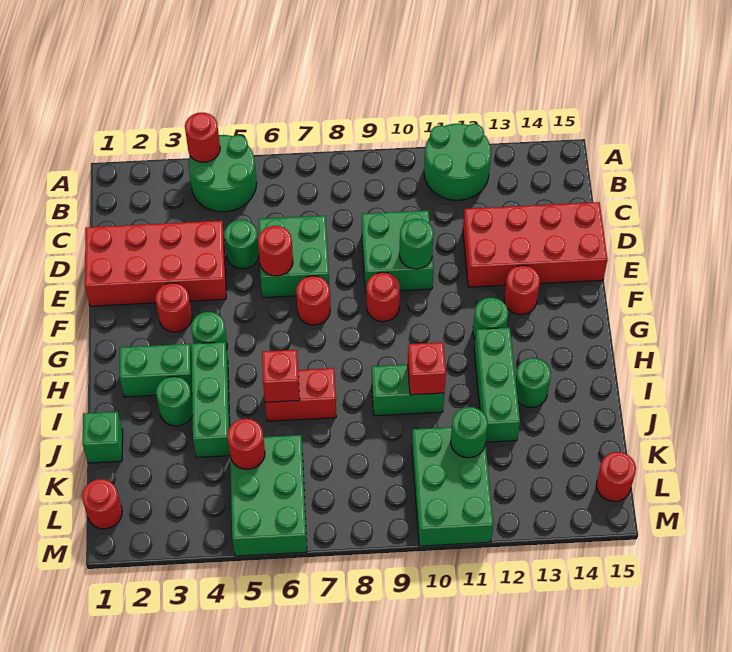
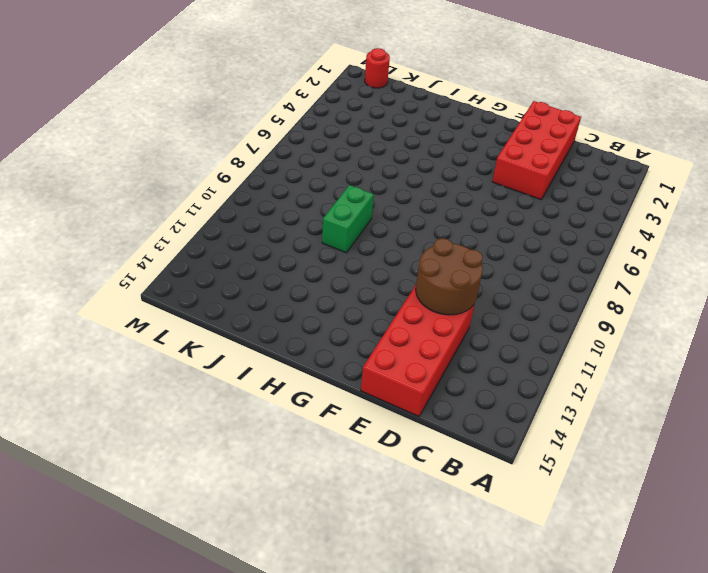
brown round brick D11:E12 level 2 -> none
none -> green round brick A4:B5 level 1
none -> green round brick A11:B12 level 1
none -> green round brick D5 level 1
none -> green brick D6:E7 level 1

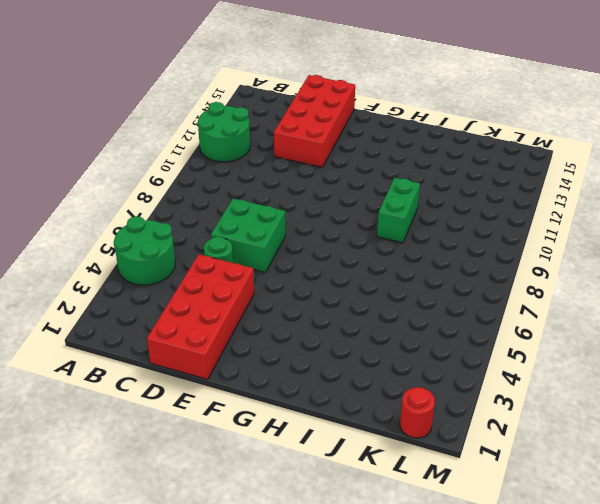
none -> green brick D9:E10 level 1
none -> red round brick F3 level 1
none -> red round brick F7 level 1
none -> red round brick F9 level 1

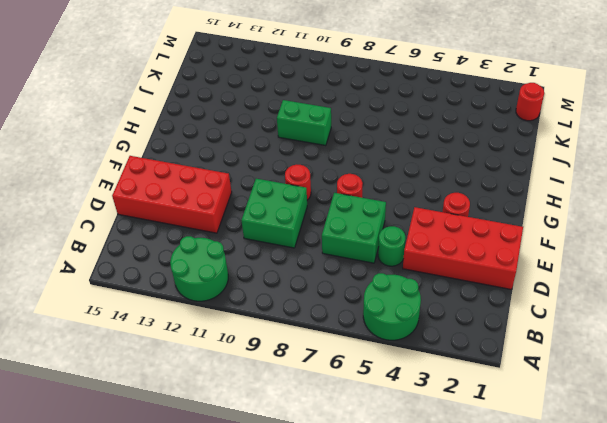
none -> red round brick F13 level 1
none -> green round brick G4 level 1
none -> green round brick G12 level 1
none -> green brick H2:H3 level 1

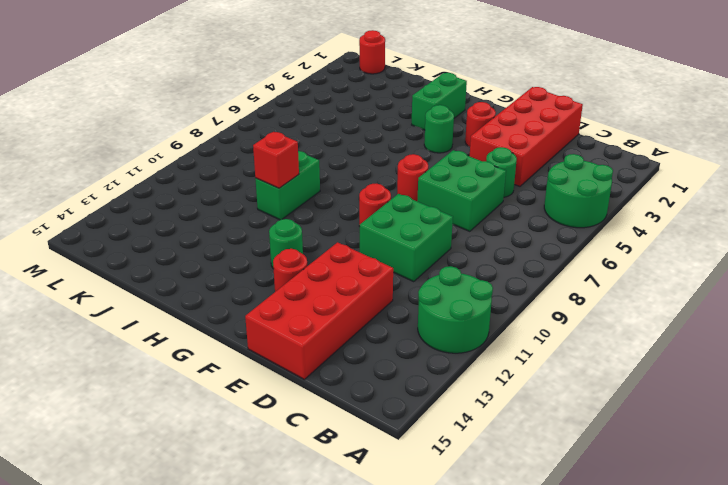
none -> green brick H4:J4 level 1
none -> green brick H12:J12 level 1
none -> green round brick I3 level 1
none -> red brick I6:I7 level 1

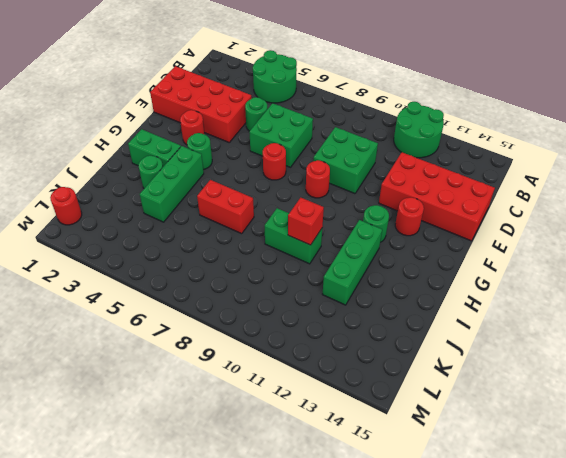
none -> green round brick I13 level 1
none -> green brick J1 level 1
none -> green brick K5:M6 level 1
none -> green brick K10:M11 level 1

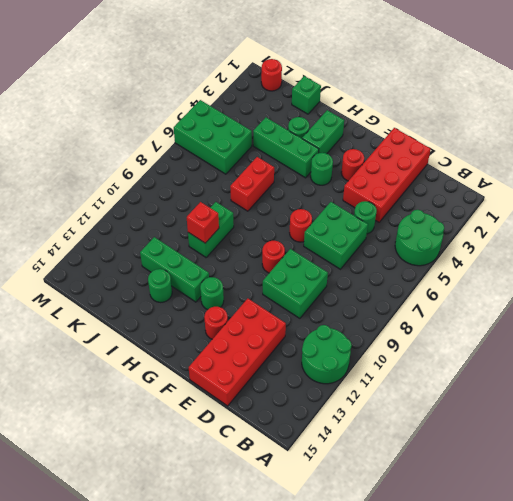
none -> green brick K10:M11 level 1
none -> red round brick L15 level 1
none -> red round brick A4 level 2
none -> red round brick E6 level 2

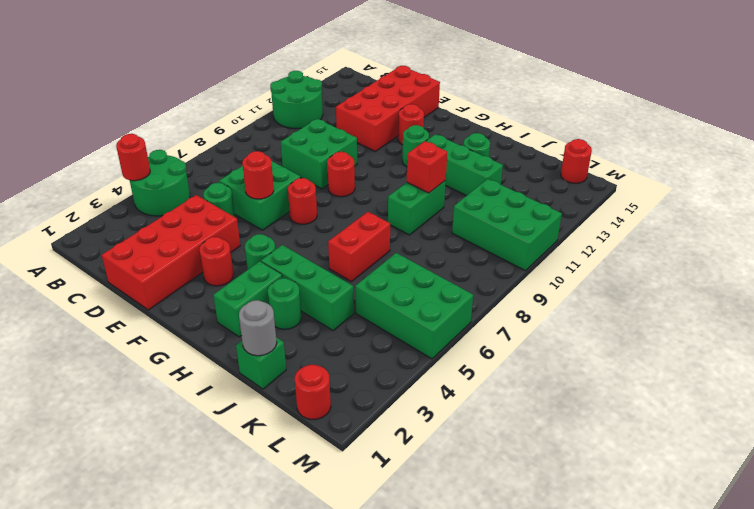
grey round brick J1 level 2 -> none
none -> green round brick E10 level 2
none -> red brick I6 level 2
none -> red round brick K5 level 2
none -> green round brick K11 level 2

